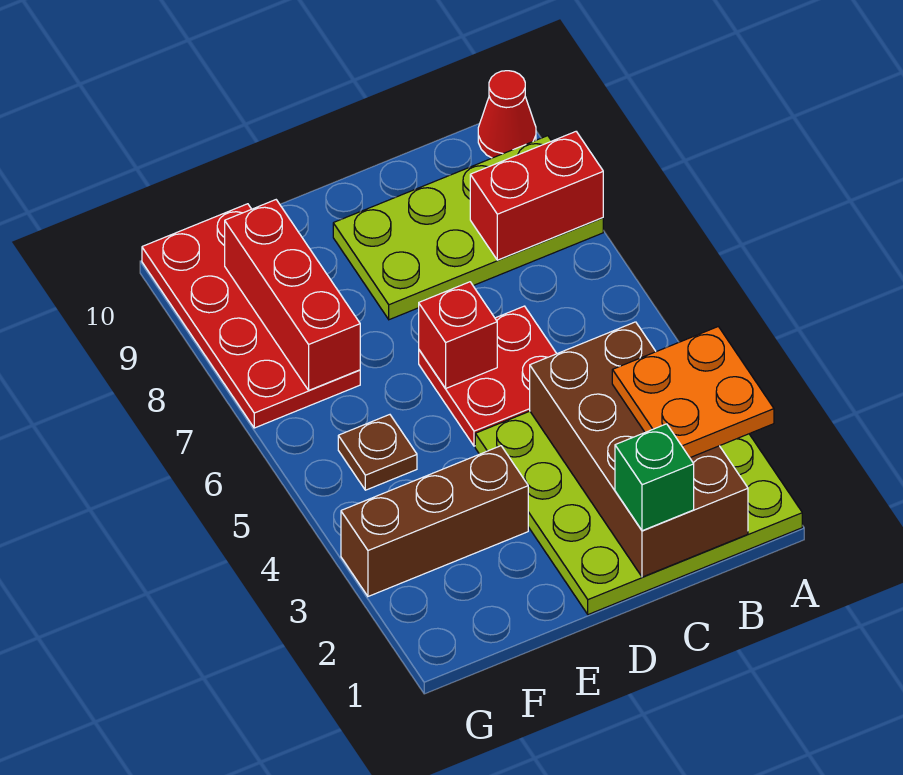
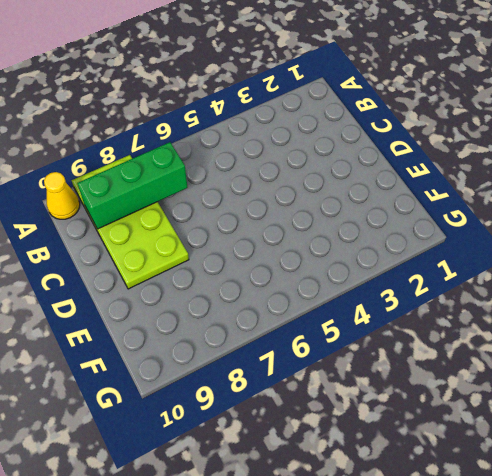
yellow cone A10 level 1 -> red cone A10 level 1
green brick B7:B9 level 2 -> red brick A8:B8 level 2
none -> lime plate A1:D4 level 1
none -> red plate C5:D6 level 1
none -> brown brick E3:G3 level 1

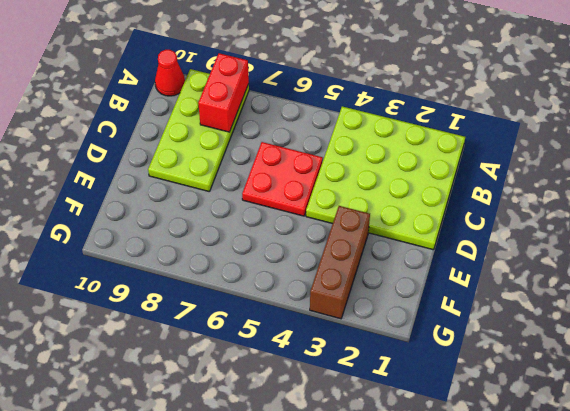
none -> brown plate F5 level 1
none -> red plate F7:G10 level 1
none -> brown brick B1:C4 level 2

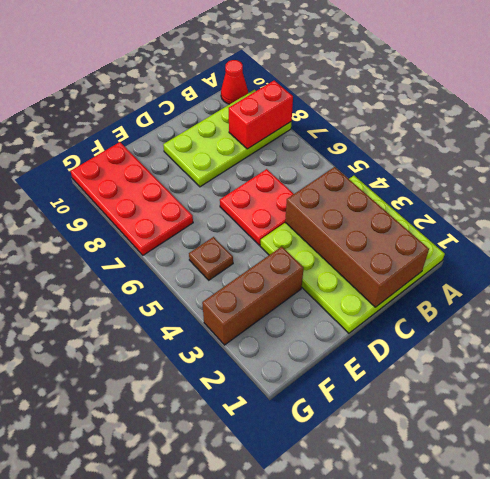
none -> red brick D6 level 2
none -> red brick F7:F9 level 2
none -> orange plate A2:B3 level 3

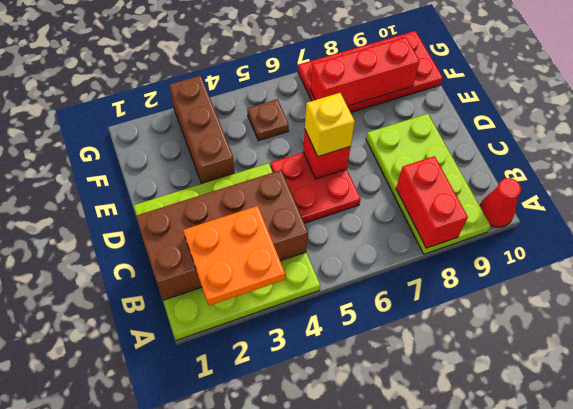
yellow brick D6 level 3 -> none
none -> green brick C1 level 3

